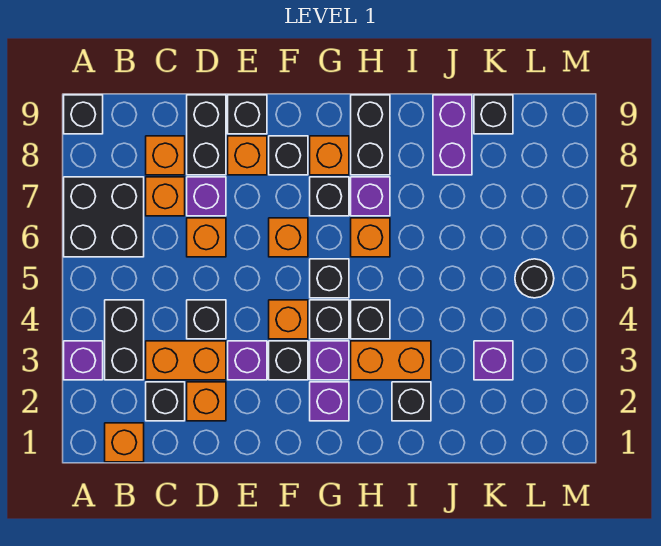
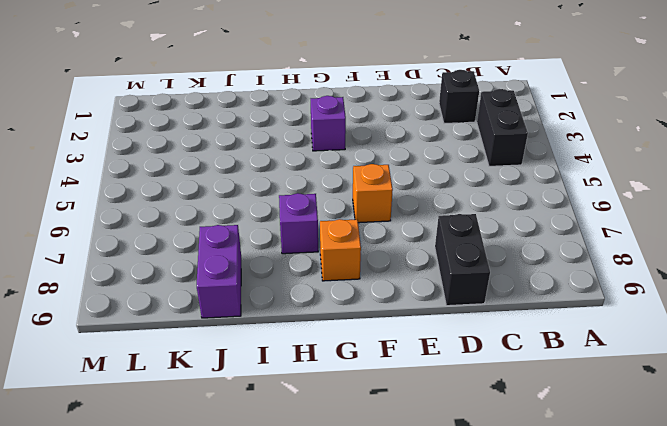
none -> purple brick A3 level 1
none -> black brick A6:B7 level 1
none -> black brick A9 level 1
none -> orange brick B1 level 1

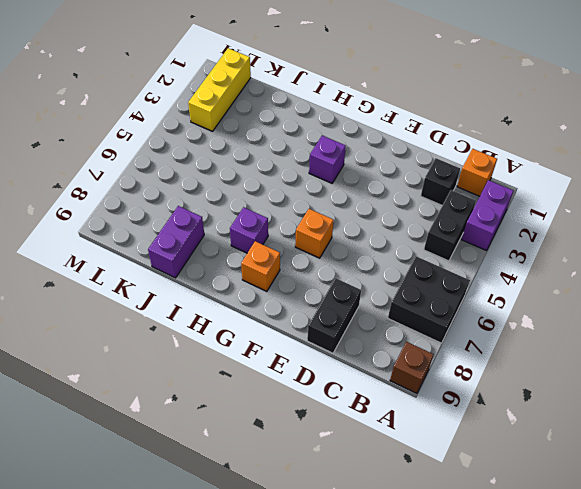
purple brick A2:A3 level 1 -> purple brick A3 level 1
brown brick A9 level 1 -> black brick A9 level 1
yellow brick L1:L3 level 1 -> none
none -> orange brick C3:D3 level 1
none -> orange brick C7 level 1
none -> orange brick C8 level 1
none -> orange brick D2 level 1

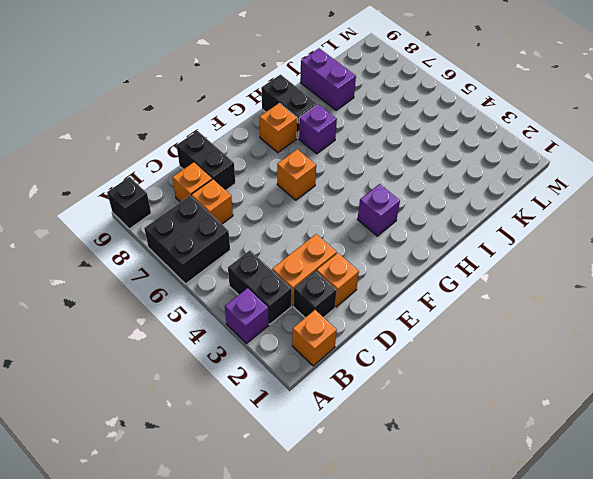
none -> black brick D4 level 1
none -> orange brick D6 level 1
none -> purple brick D7 level 1
none -> purple brick E3 level 1

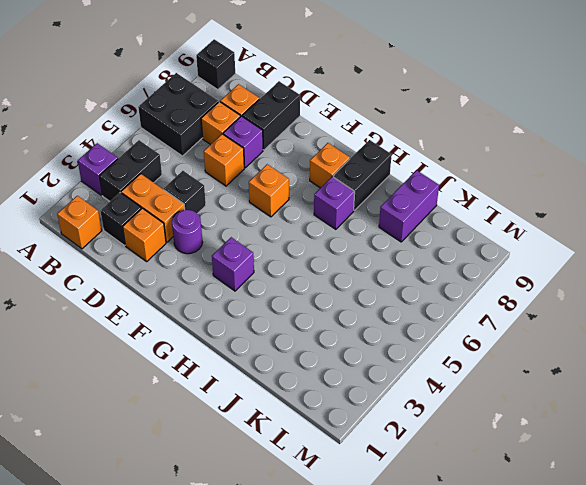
purple round brick E3 level 1 -> purple brick E3 level 1
none -> orange brick E8 level 1
none -> black brick E9 level 1
none -> black brick F3 level 1
none -> orange brick F4 level 1

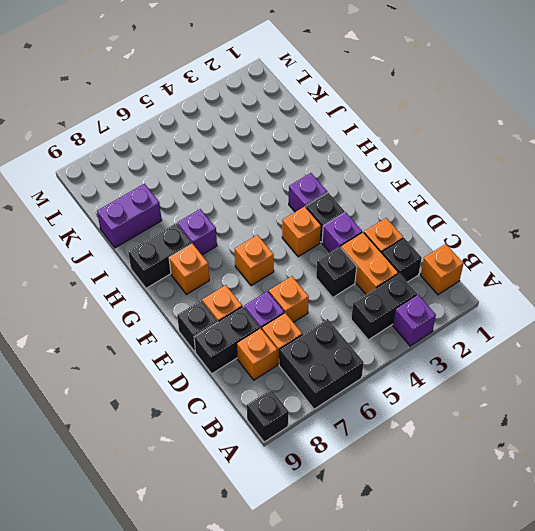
none -> black brick F8 level 1
none -> purple brick G2 level 1
none -> black brick G4 level 1
none -> black brick G5 level 1

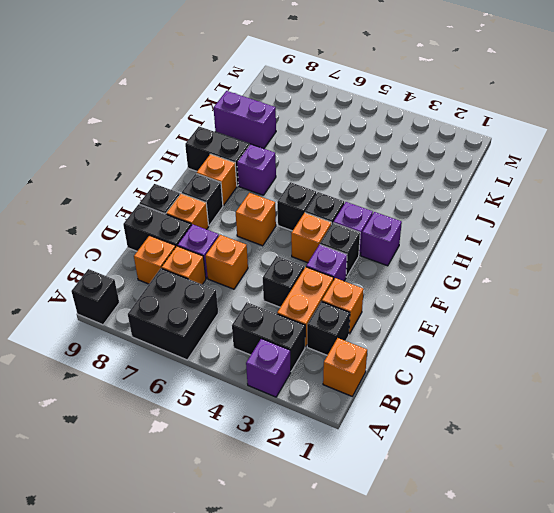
none -> black brick G7 level 1
none -> orange brick H3:I3 level 1
none -> black brick H4 level 1
none -> orange brick H6 level 1

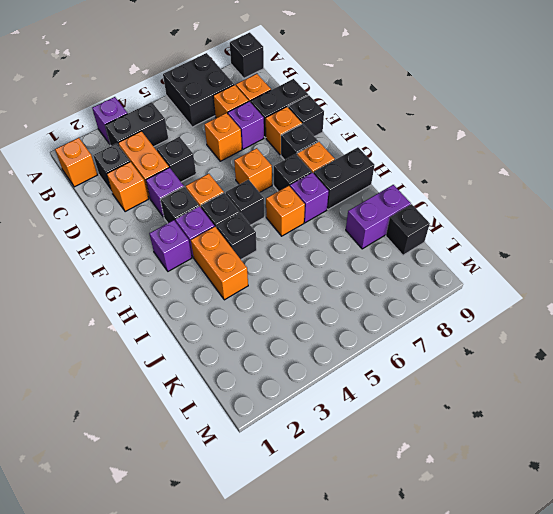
none -> black brick I2 level 1
none -> purple brick K3 level 1
none -> black round brick L5 level 1

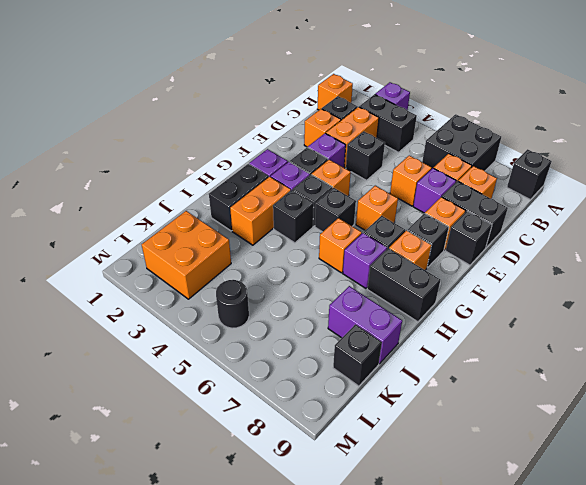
black brick H2:I2 level 1 -> black brick I2 level 1
orange brick K2:L3 level 1 -> purple brick K3 level 1

